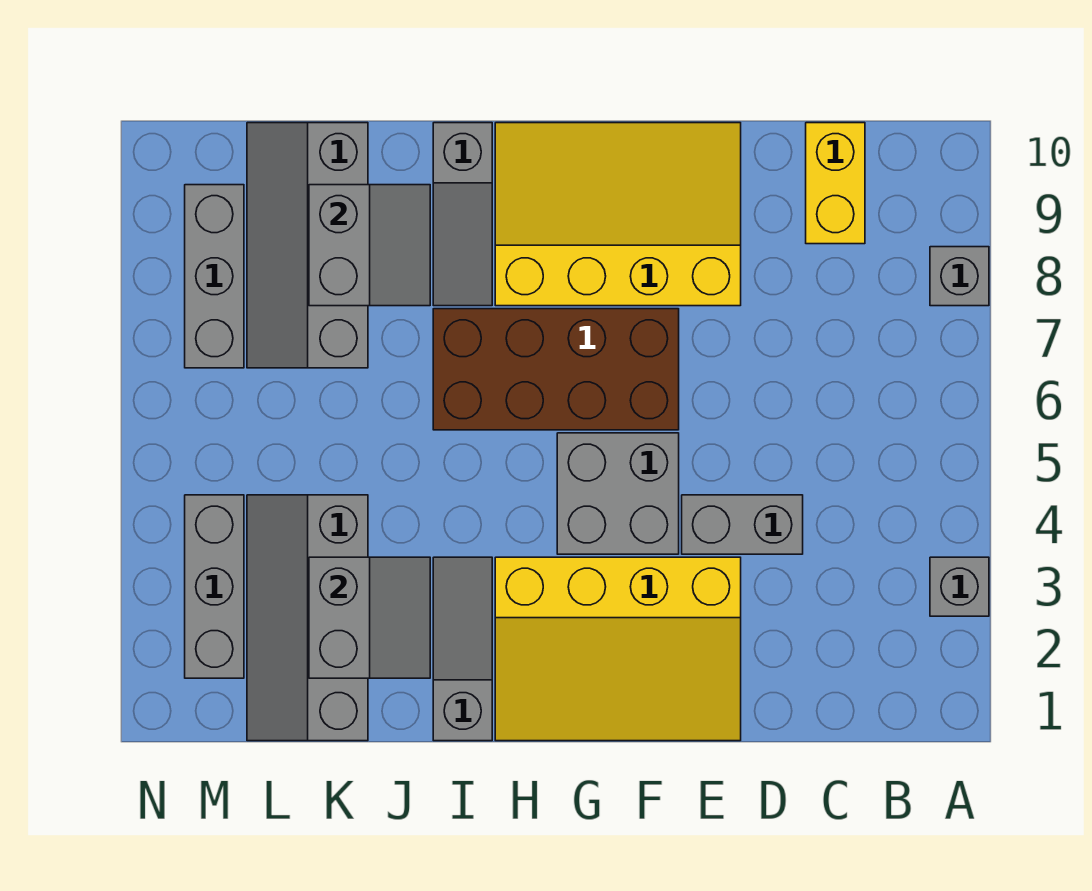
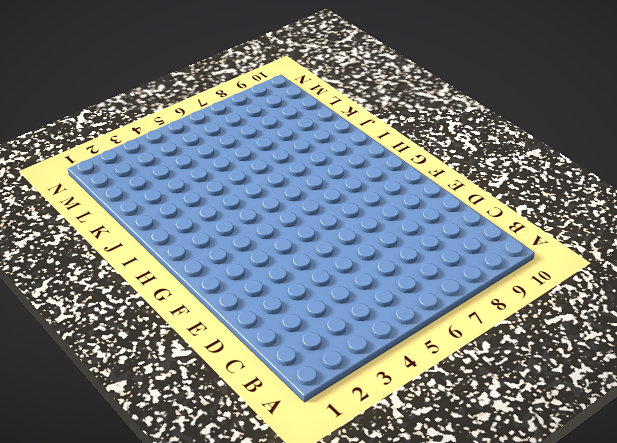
none -> grey brick A3 level 1
none -> grey brick A8 level 1
none -> yellow brick C9:C10 level 1

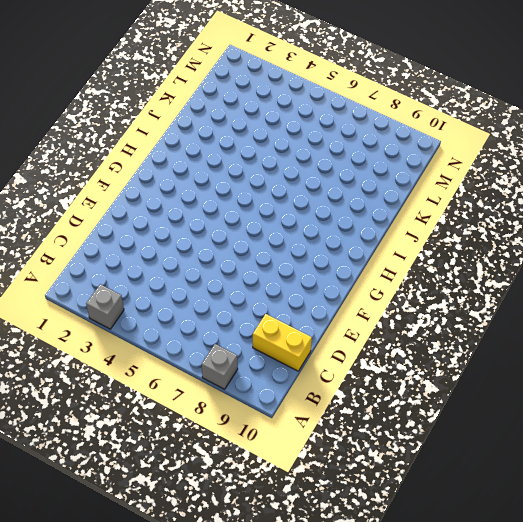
none -> grey brick D4:E4 level 1
none -> yellow slope E1:H3 level 1 top 3
none -> yellow slope E8:H10 level 1 top 8

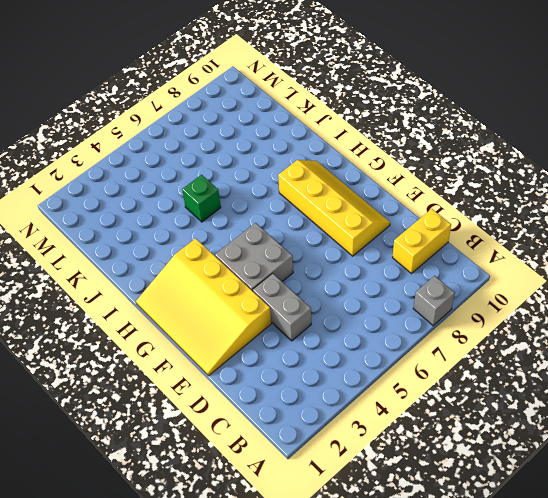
yellow slope E8:H9 level 1 top 8 -> yellow slope E8:H10 level 1 top 8
green brick J5 level 1 -> none
none -> grey brick A3 level 1
none -> brown brick F6:I7 level 1
none -> grey slope I1:I3 level 1 top 1

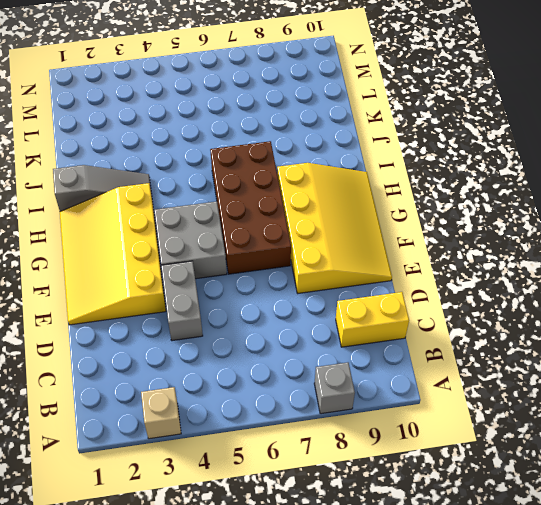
tan brick A3 level 1 -> grey brick A3 level 1
none -> grey slope I8:I10 level 1 top 10
none -> grey slope K1:L4 level 1 top K
none -> grey slope K7:L10 level 1 top K

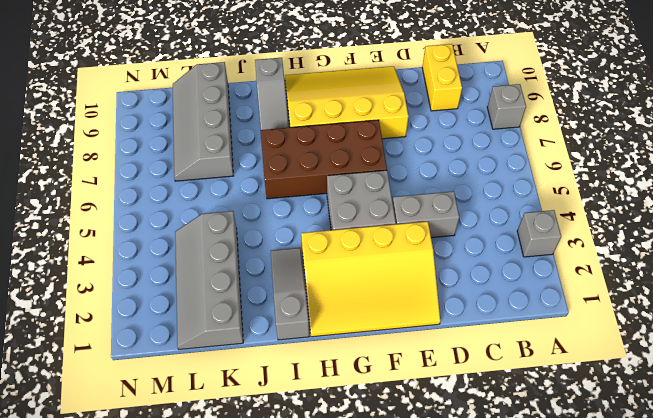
none -> grey brick M2:M4 level 1
none -> grey brick M7:M9 level 1
none -> grey slope J2:K3 level 2 top K

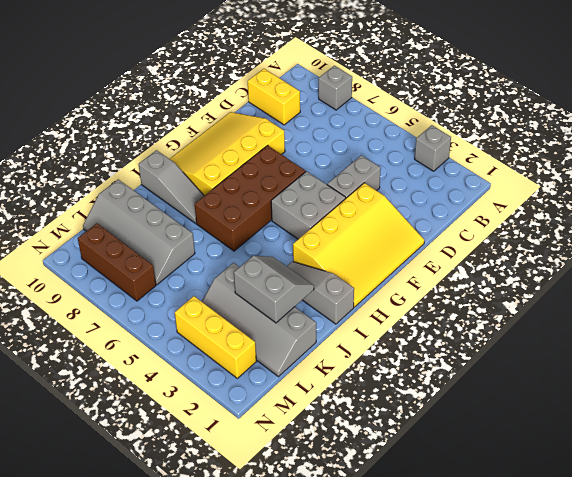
yellow brick M2:M4 level 1 -> grey brick M2:M4 level 1
brown brick M7:M9 level 1 -> grey brick M7:M9 level 1
none -> grey slope J8:K9 level 2 top K

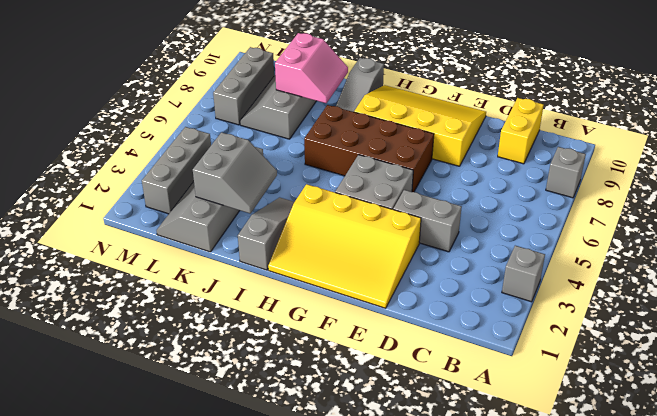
pink slope J8:K9 level 2 top K -> grey slope J8:K9 level 2 top K

